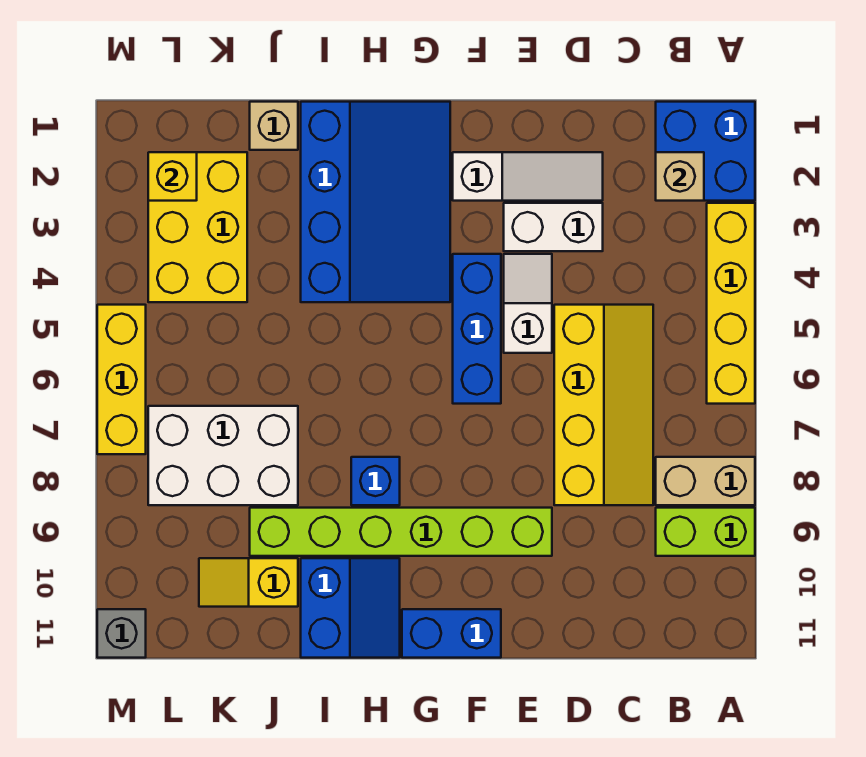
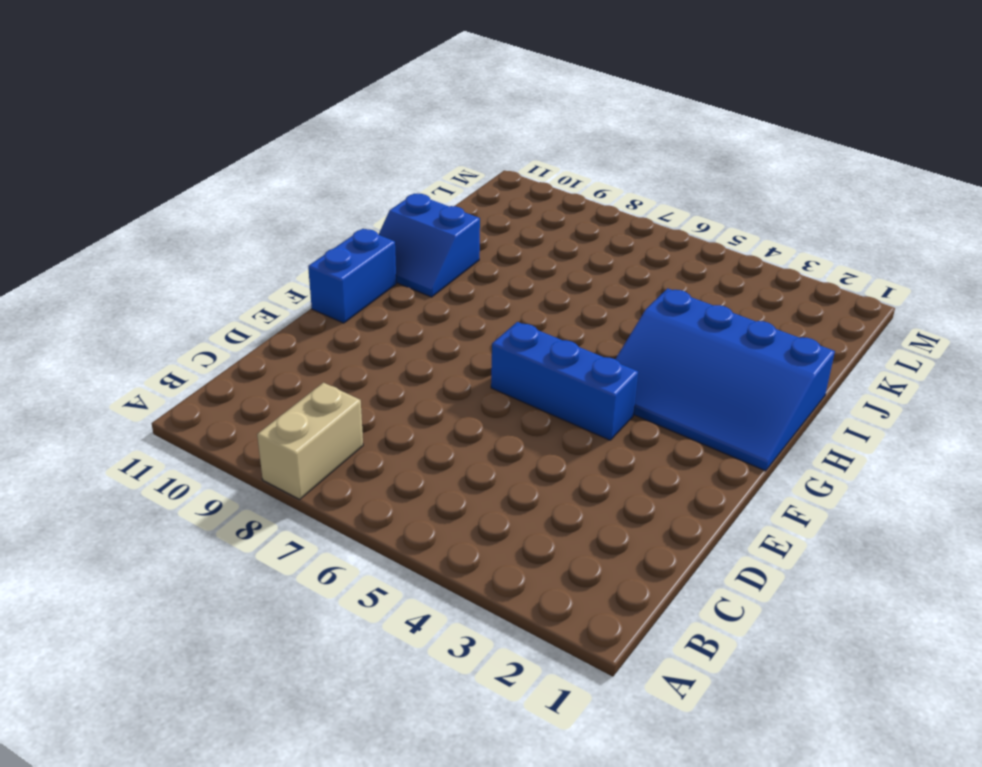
none -> blue brick A1:B2 level 1
none -> yellow brick A3:A6 level 1
none -> lime brick A9:B9 level 1

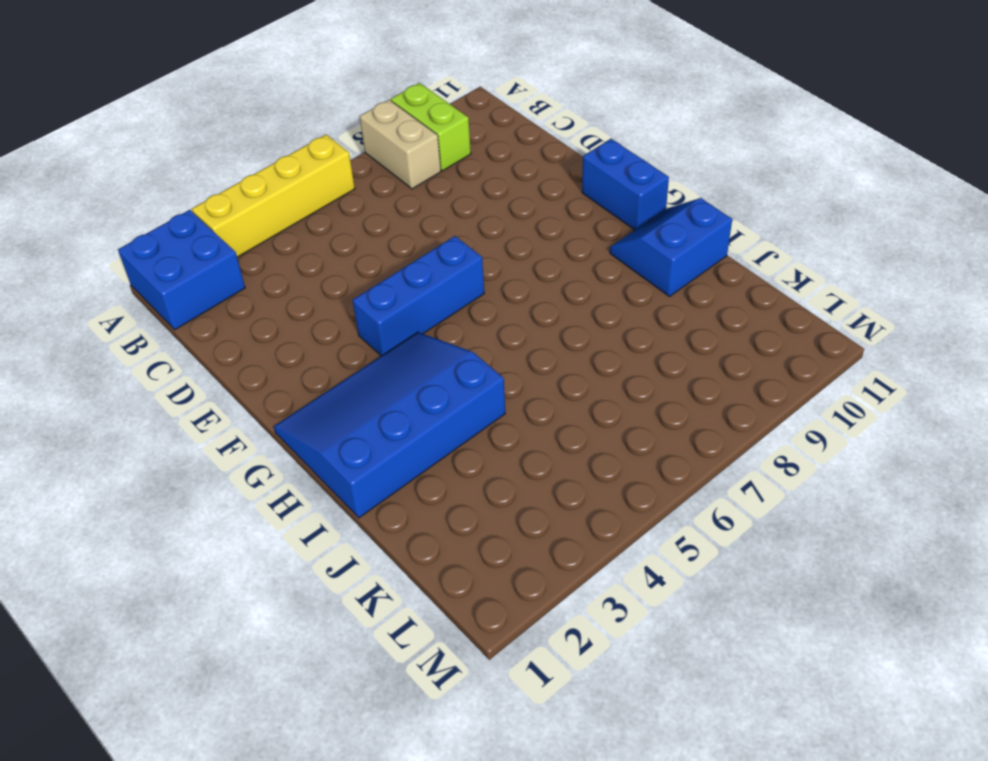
none -> yellow slope C5:D8 level 1 top D
none -> white slope D2:F2 level 1 top F
none -> white brick D3:E3 level 1

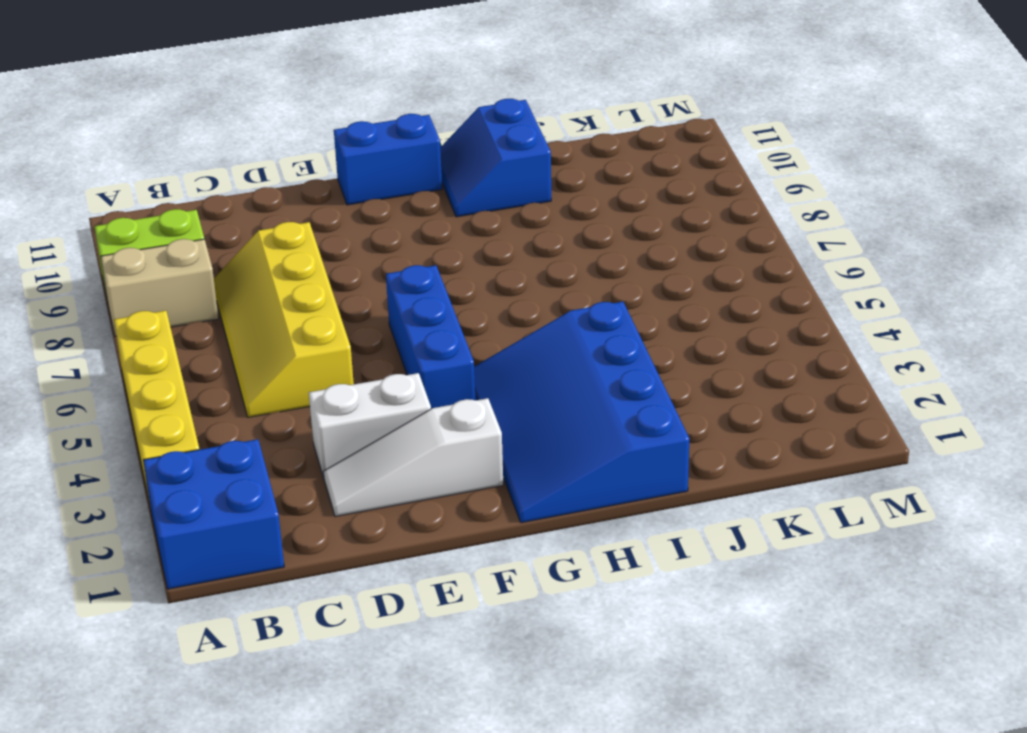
none -> white slope E4:E5 level 1 top 5
none -> lime brick E9:J9 level 1
none -> blue brick H8 level 1

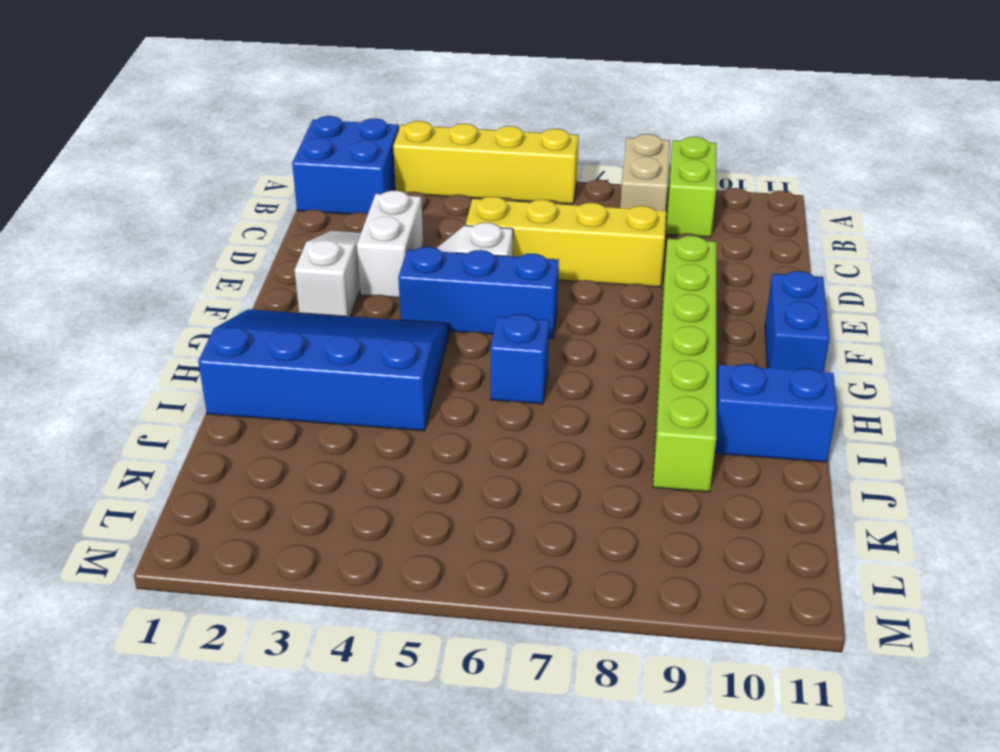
blue brick H6 level 1 -> blue brick H8 level 1
none -> tan brick J1 level 1
none -> white brick J7:L8 level 1
none -> yellow slope J10:K10 level 1 top J

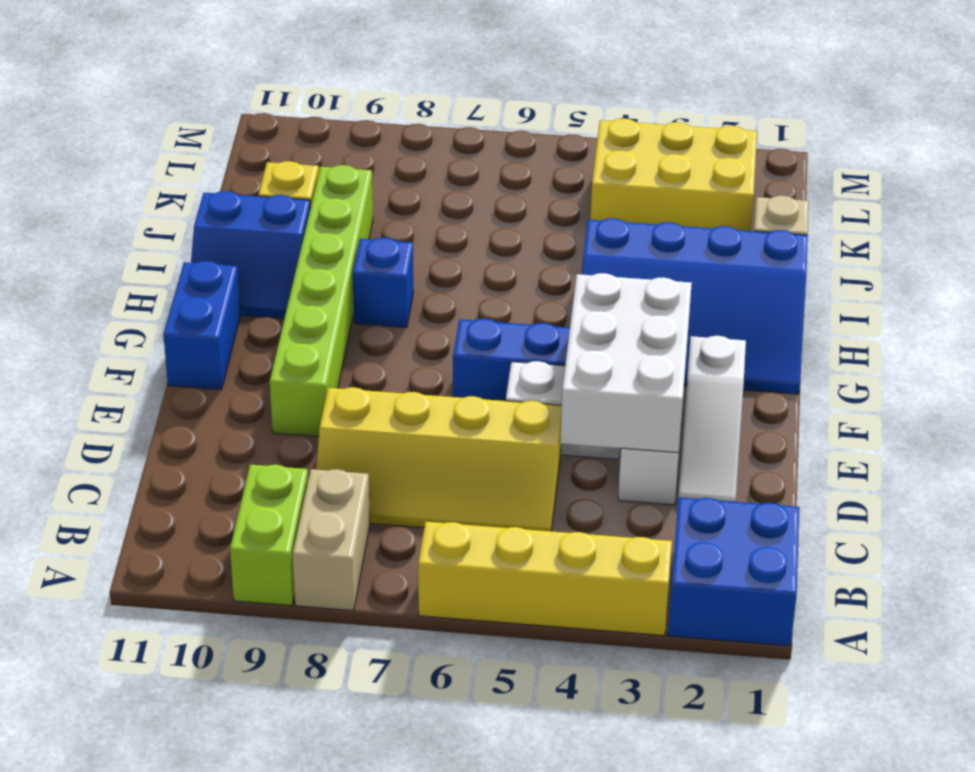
white brick D3:F4 level 2 -> white brick J7:L8 level 1
none -> yellow brick M5:M7 level 1
none -> grey brick M11 level 1
none -> tan brick B2 level 2

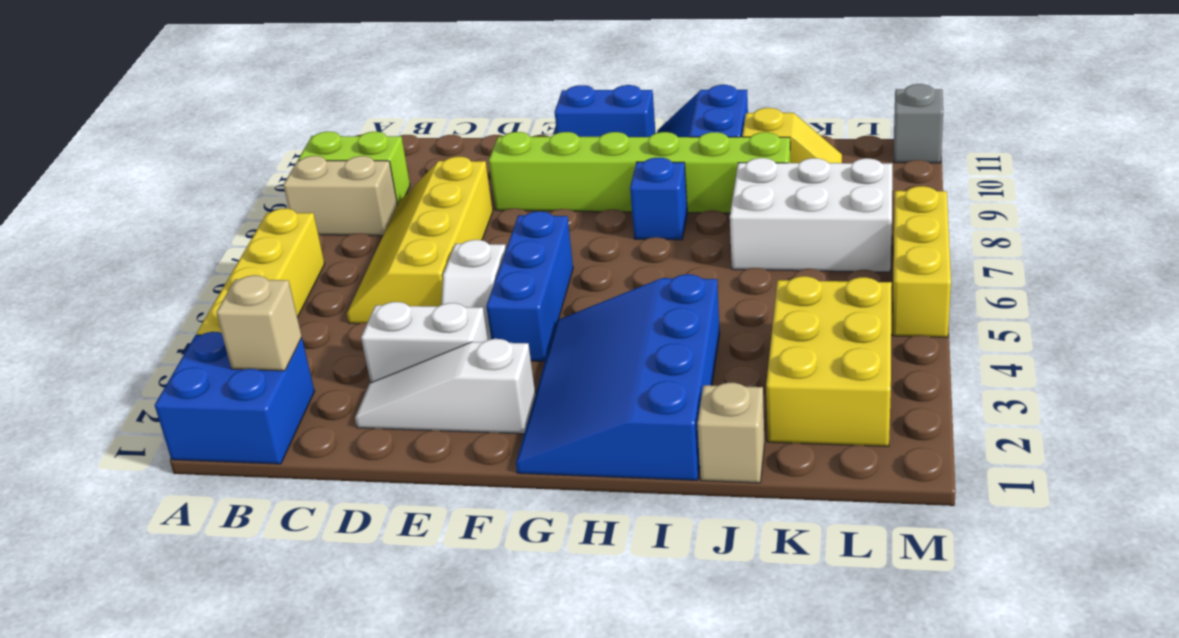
none -> yellow brick L2 level 2

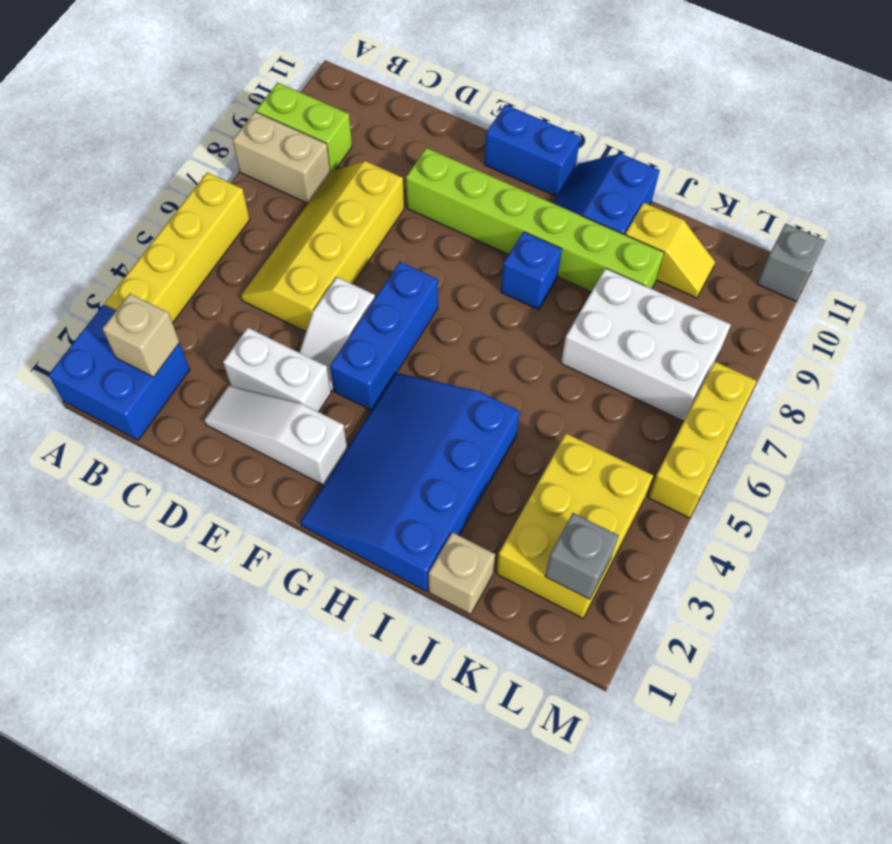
grey brick L2 level 2 -> yellow brick L2 level 2

